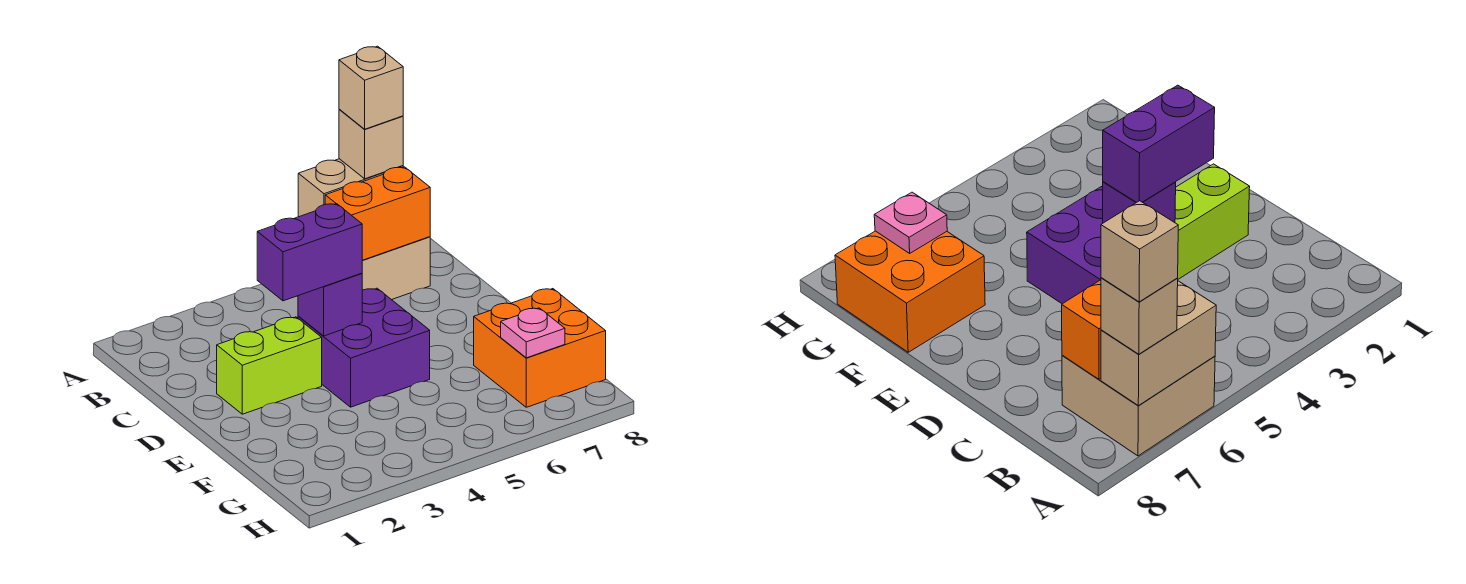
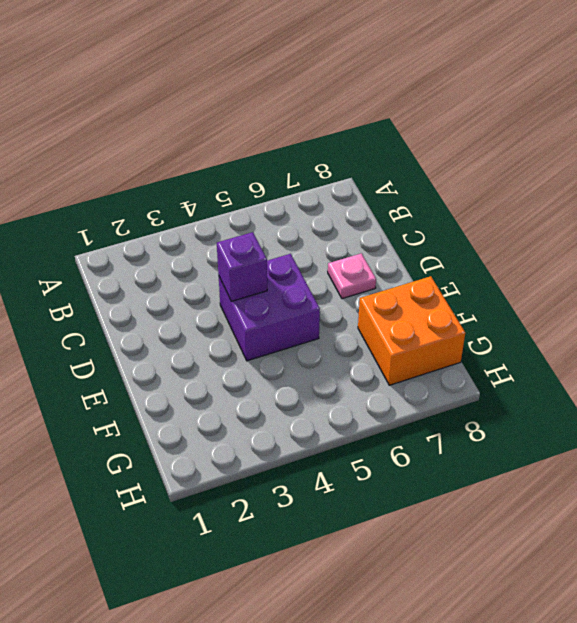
pink plate D7 level 1 -> pink plate G7 level 2
none -> tan brick A6:B7 level 1
none -> lime brick D2:D3 level 1

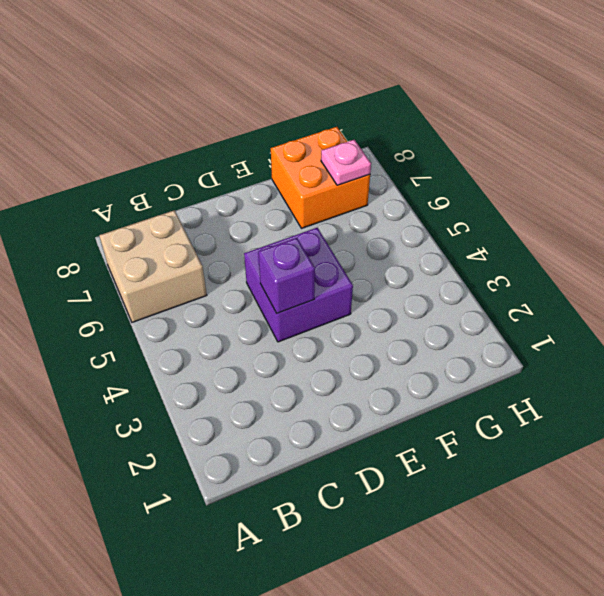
none -> lime brick D2:D3 level 1
none -> tan brick A6:A7 level 2

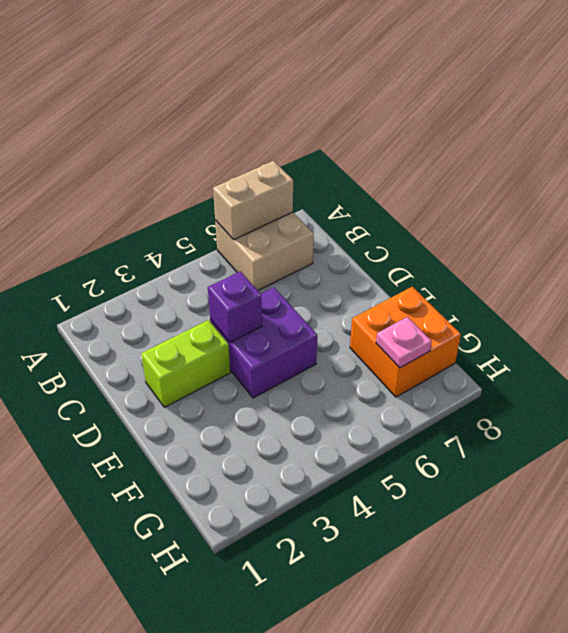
none -> orange brick B6:B7 level 2
none -> tan brick A7 level 3

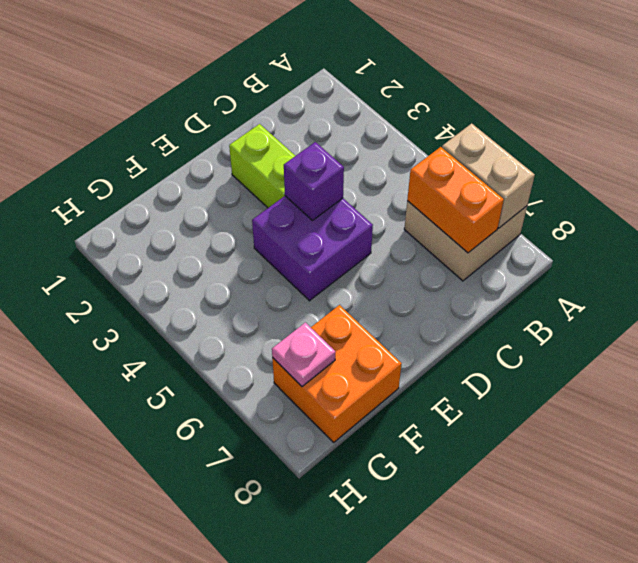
none -> tan brick A7 level 3
none -> purple brick D3:D4 level 3

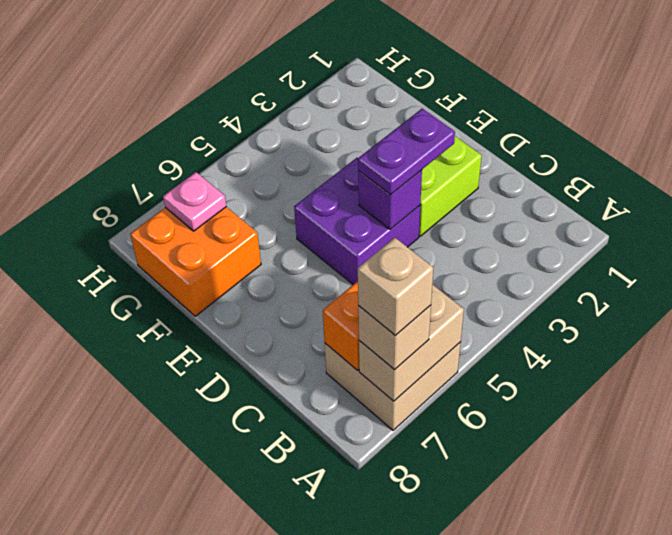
purple plate D3:D4 level 3 -> purple brick D3:D4 level 3

